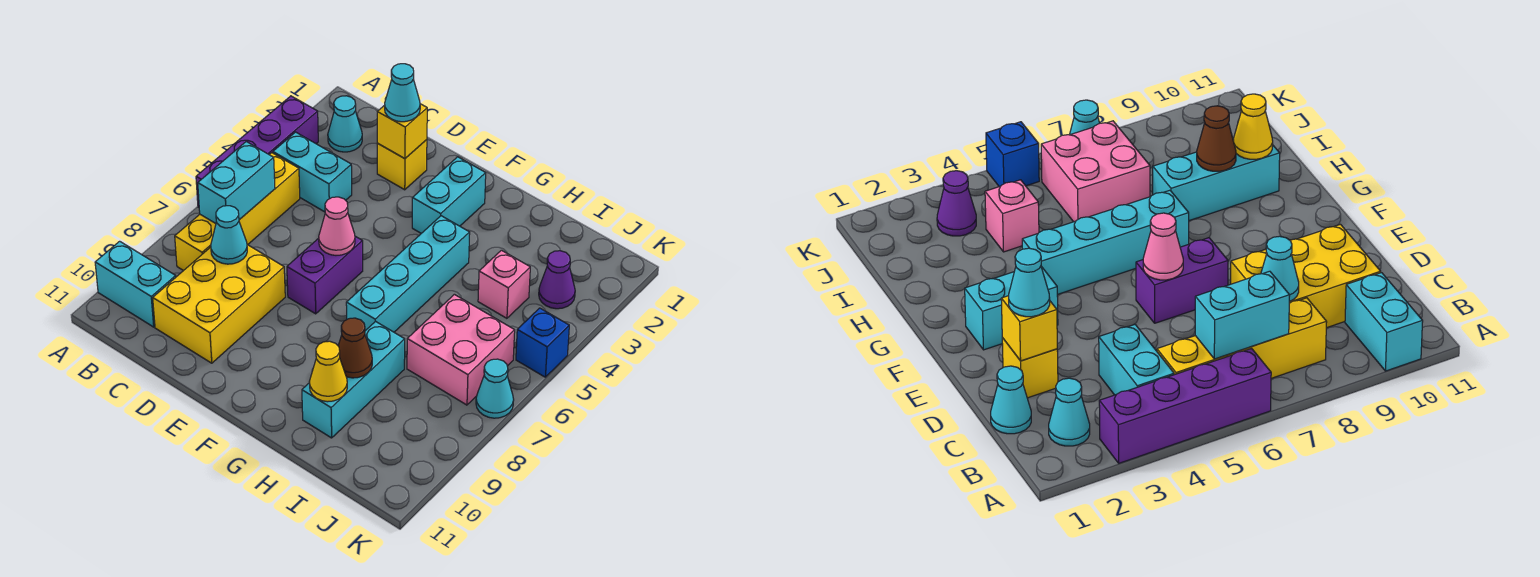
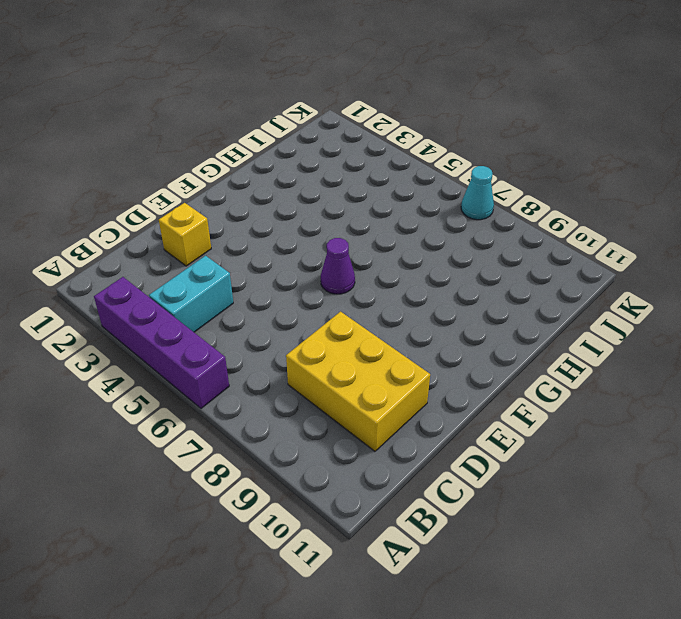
purple cone F6 level 1 -> purple cone J3 level 1
none -> cyan brick A10:B10 level 1
none -> cyan cone B2 level 1
none -> yellow brick B5:B8 level 1

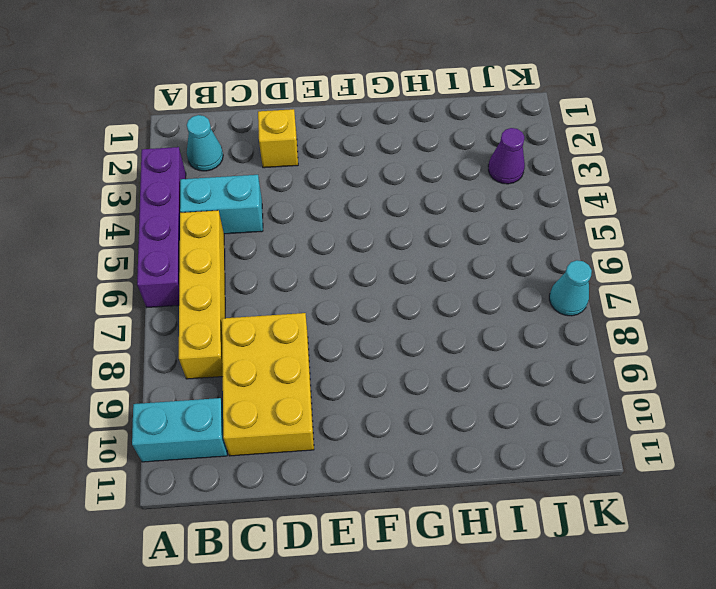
none -> cyan cone C1 level 1
none -> purple brick E6:E7 level 1
none -> cyan brick F2:F3 level 1

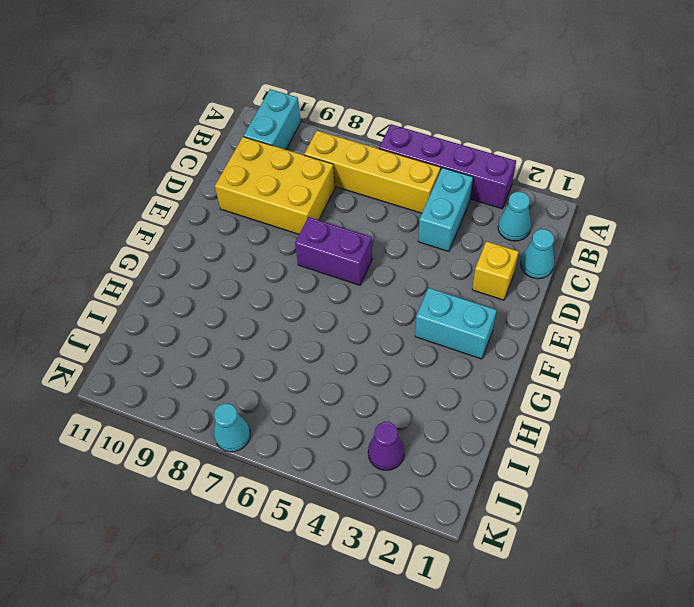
none -> cyan brick G4:G7 level 1
none -> cyan brick H8:H10 level 1
none -> pink brick I4 level 1

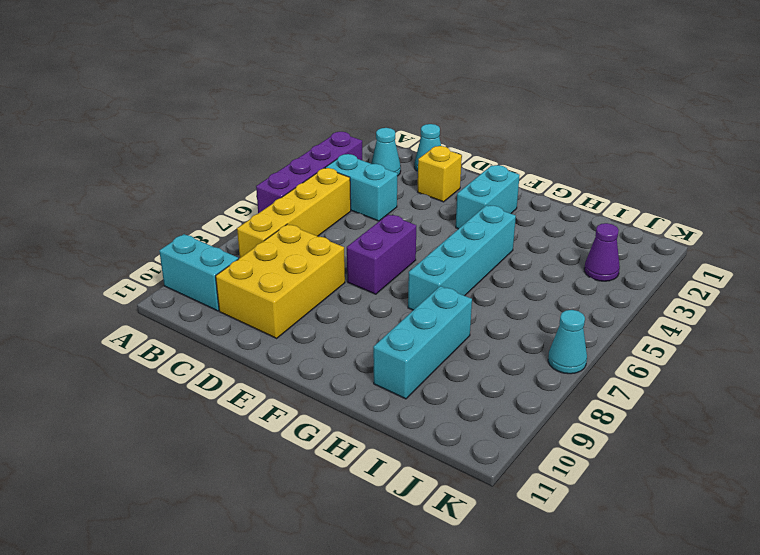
none -> pink brick I4 level 1
none -> pink brick I6:J7 level 1
none -> blue brick K5 level 1

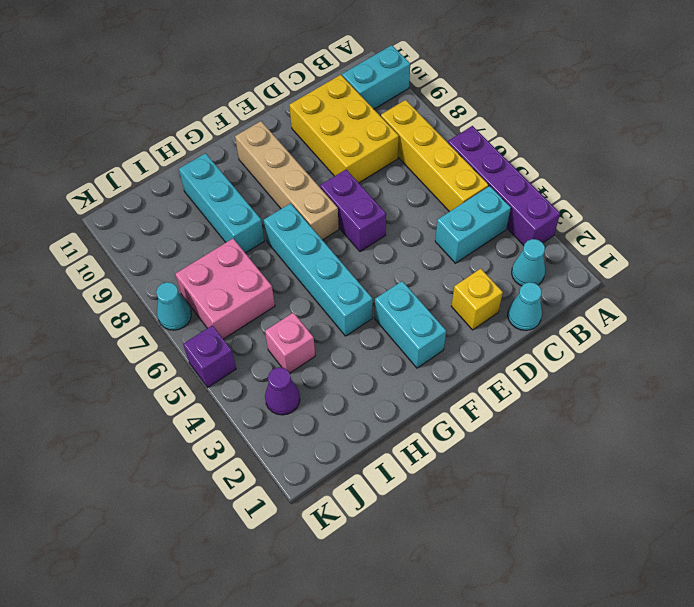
tan brick F7:F10 level 1 -> none
purple brick K5 level 1 -> blue brick K5 level 1
none -> cyan brick B6:B7 level 2
none -> cyan cone C8 level 2
none -> yellow brick D2 level 2

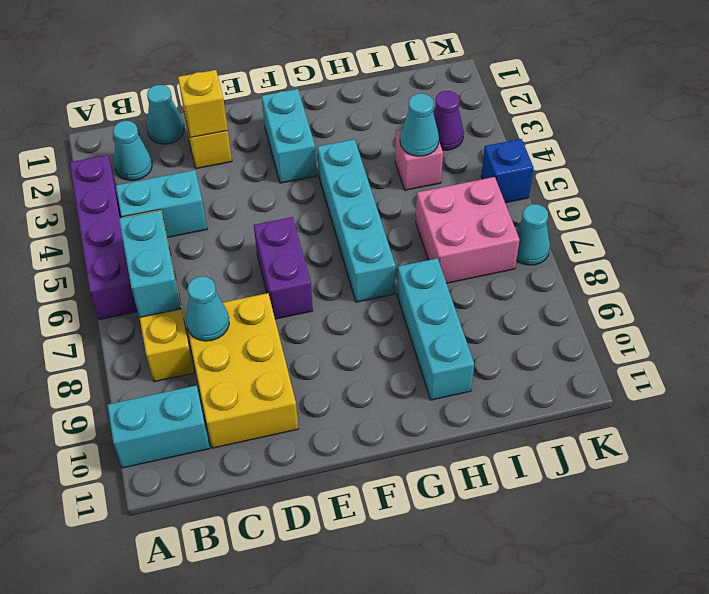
cyan cone I4 level 2 -> cyan cone D2 level 3
none -> pink cone E6 level 2
none -> brown cone H9 level 2
none -> yellow cone H10 level 2

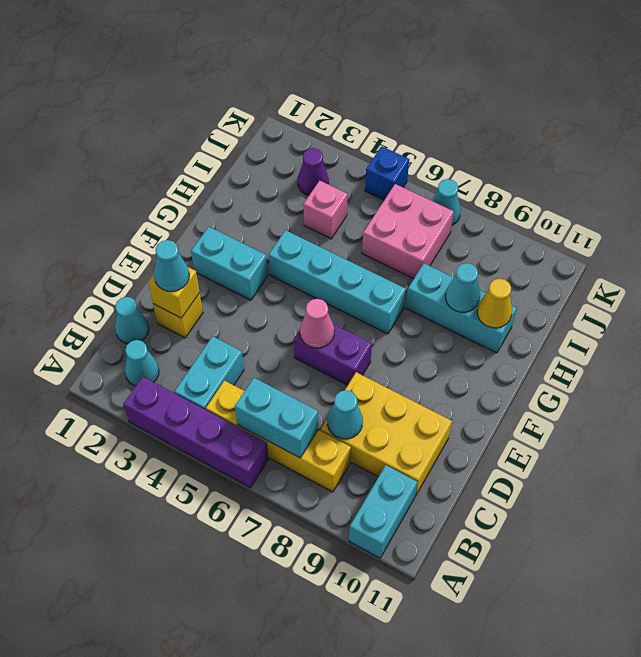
cyan cone H9 level 2 -> brown cone H9 level 2

